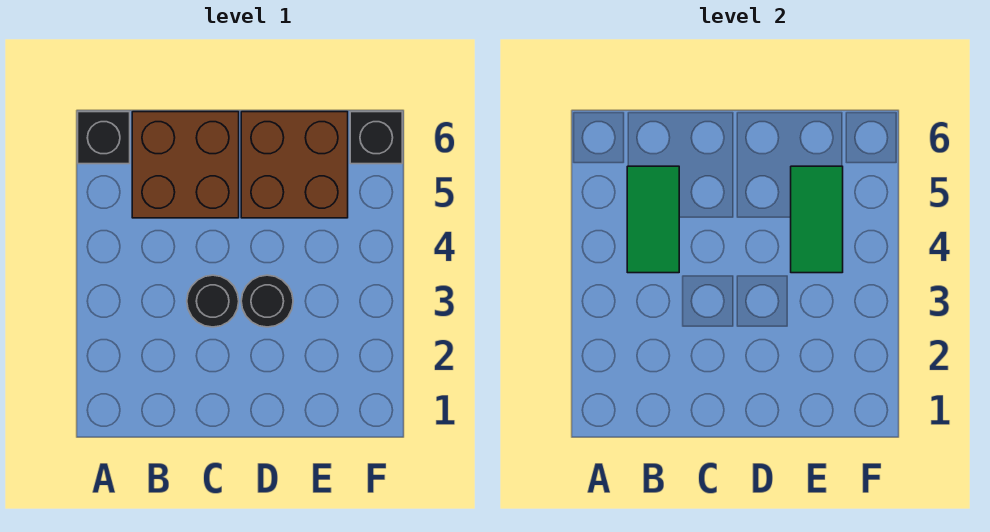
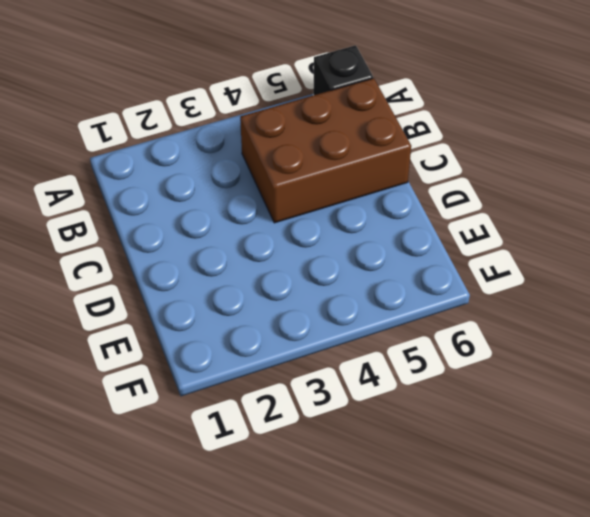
brown brick B4:C6 level 1 -> brown brick B5:C6 level 1
none -> black round brick C3 level 1
none -> black round brick D3 level 1

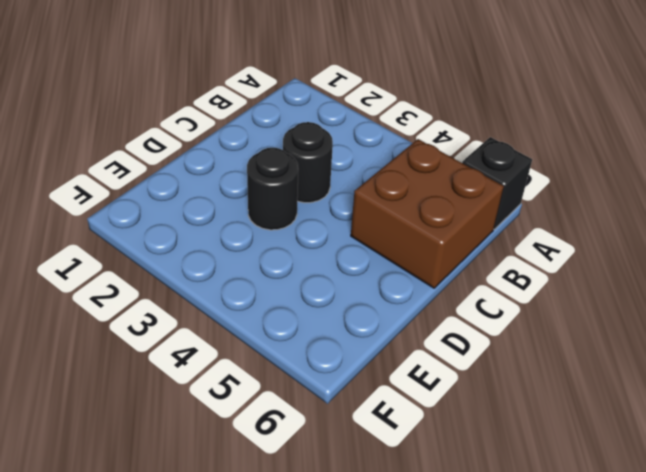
none -> brown brick D5:E6 level 1
none -> black brick F6 level 1

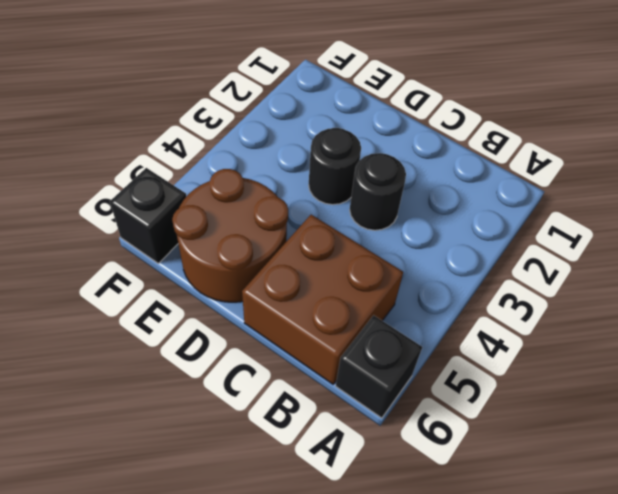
brown round brick D5:E6 level 1 -> brown brick D5:E6 level 1
none -> green tile B4:B5 level 2
none -> green tile E4:E5 level 2

